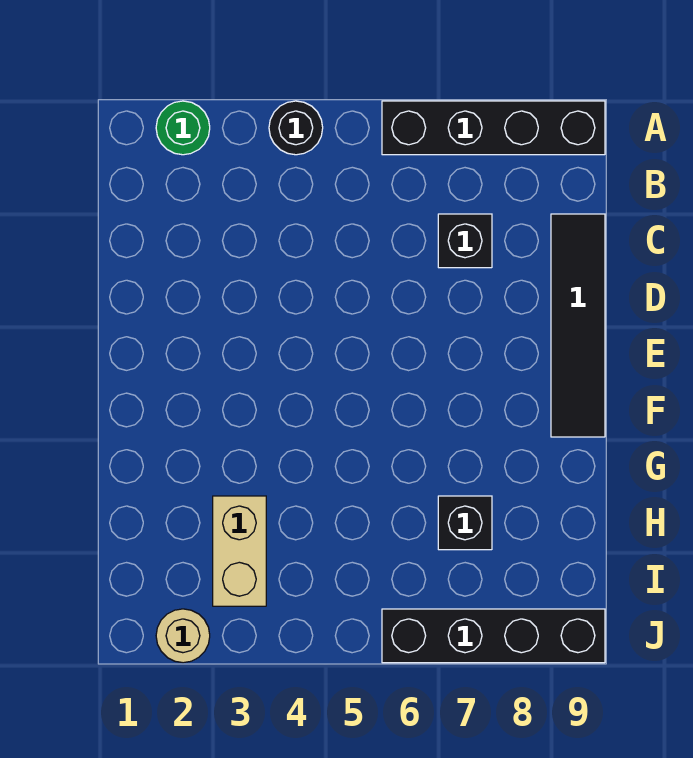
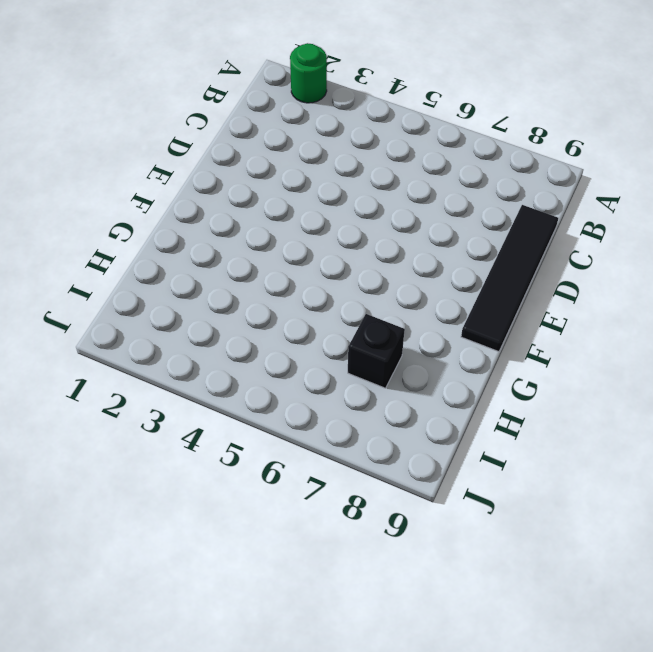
none -> black round brick A4 level 1
none -> black brick A6:A9 level 1

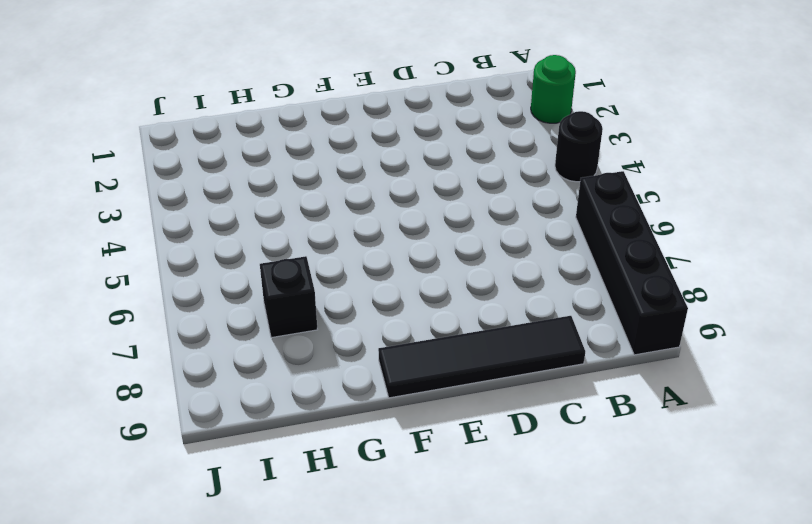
none -> black brick C7 level 1
none -> tan brick H3:I3 level 1

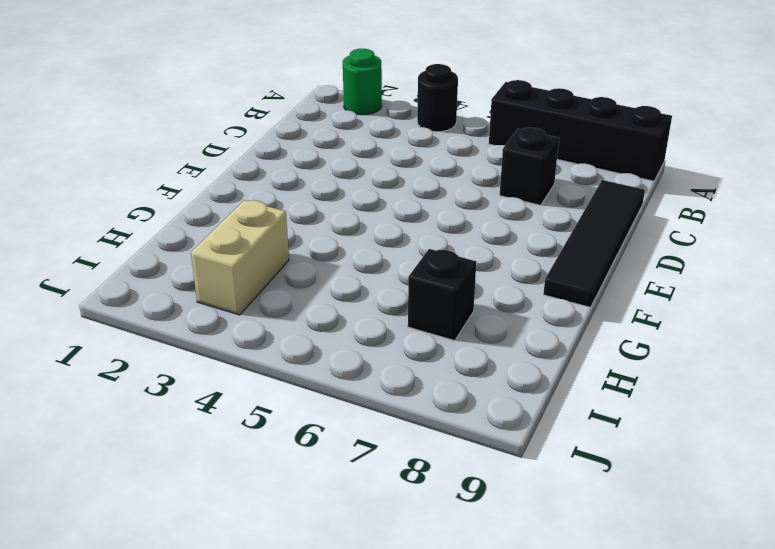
none -> tan round brick J2 level 1
none -> black brick J6:J9 level 1

